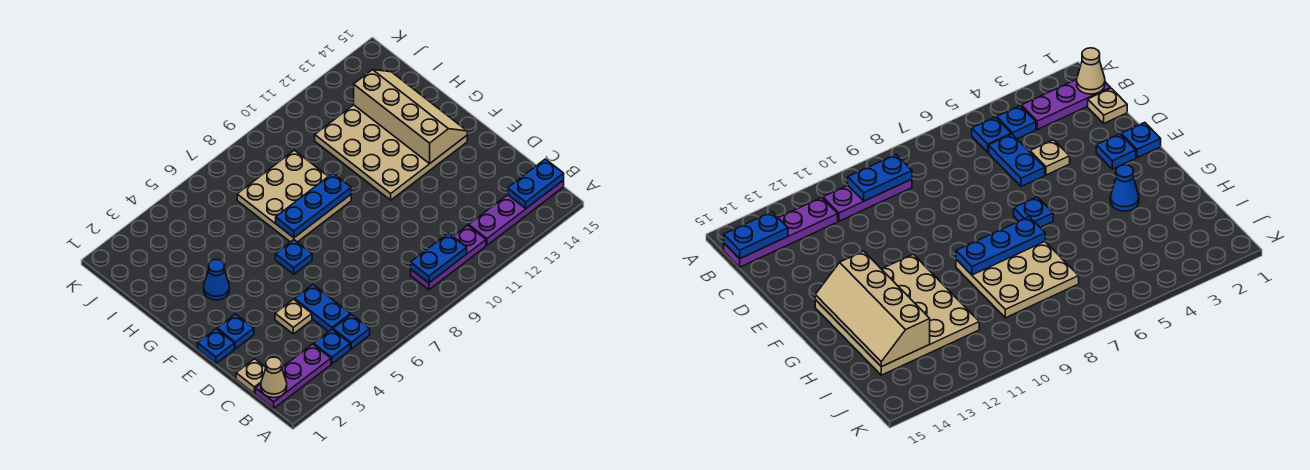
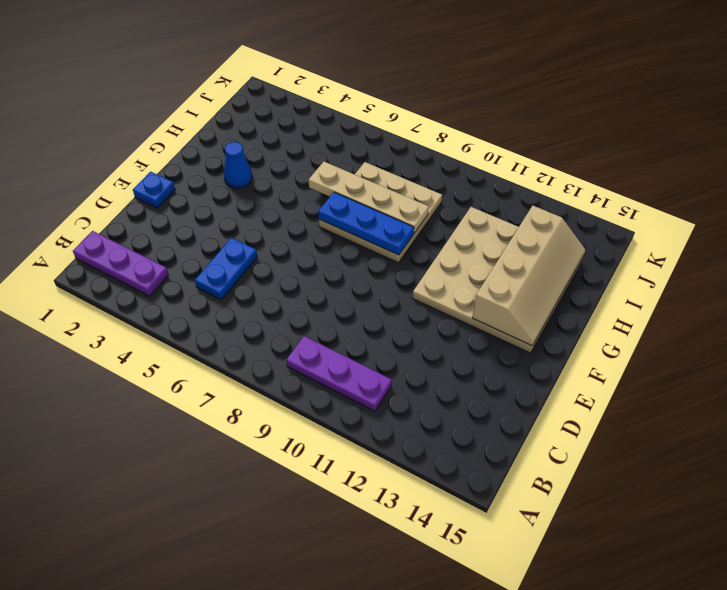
tan plate H6:H9 level 2 -> none
none -> blue plate B4 level 1
none -> blue plate B5 level 1
none -> purple plate B12:B15 level 1

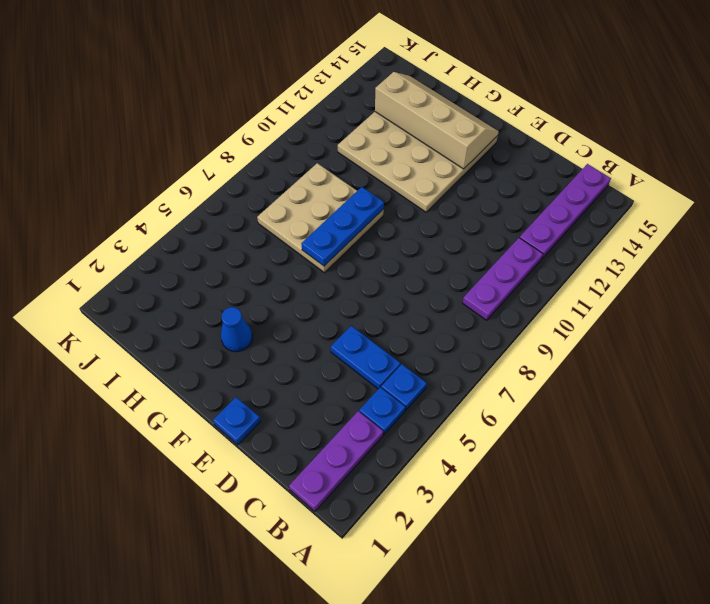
none -> tan plate C1 level 1
none -> tan plate D4 level 1
none -> blue plate E2 level 1

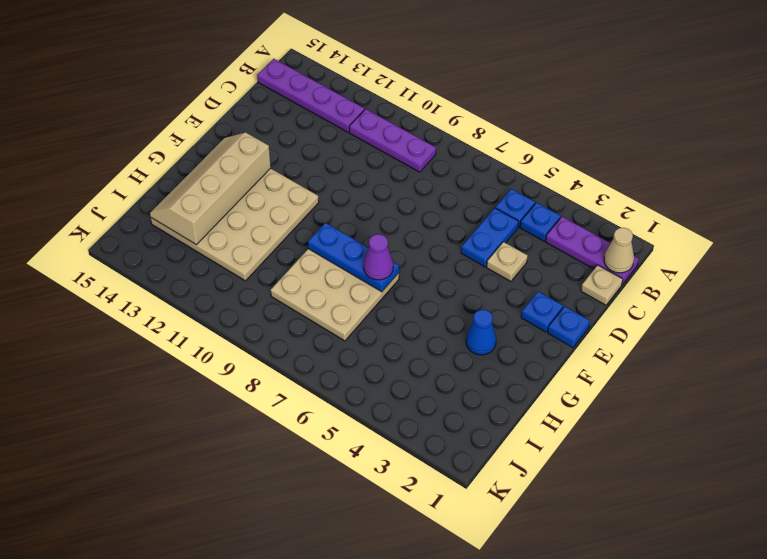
purple cone G7 level 3 -> none
none -> blue plate F6 level 1
none -> blue plate B9:B10 level 2
none -> blue plate B14:B15 level 2

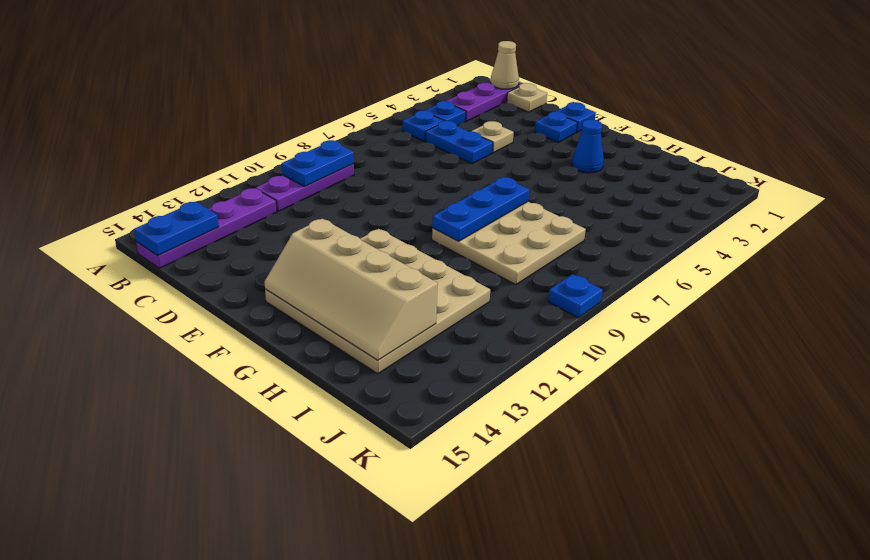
blue plate K9 level 1 -> blue plate F6 level 1

